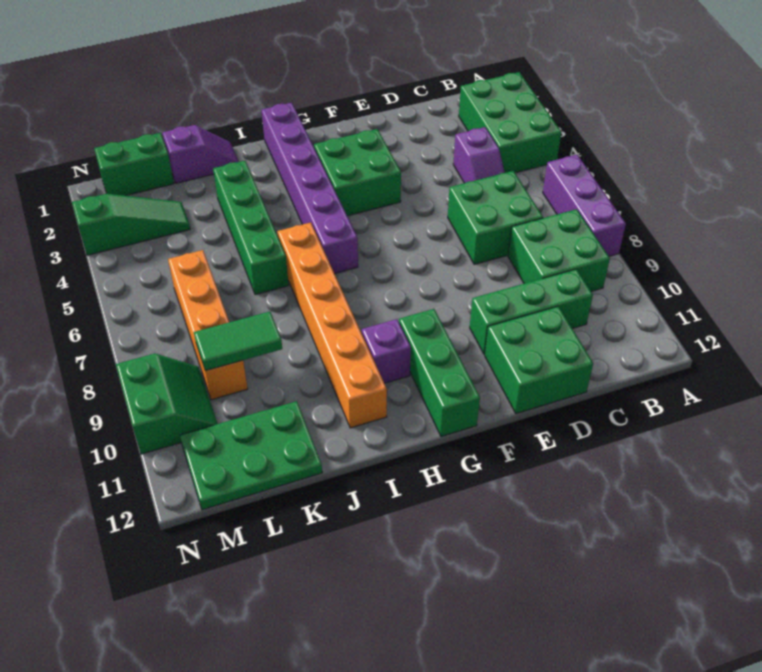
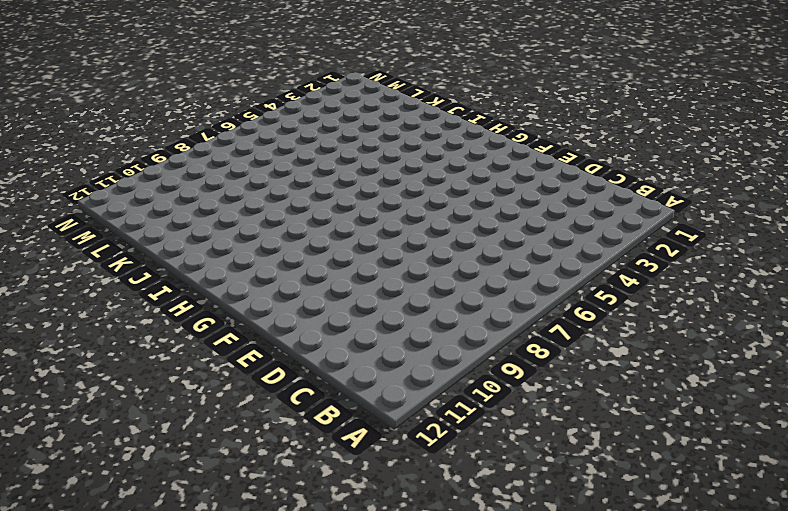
none -> green brick A2:B4 level 1
none -> purple brick A6:A8 level 1
none -> green brick B8:C9 level 1

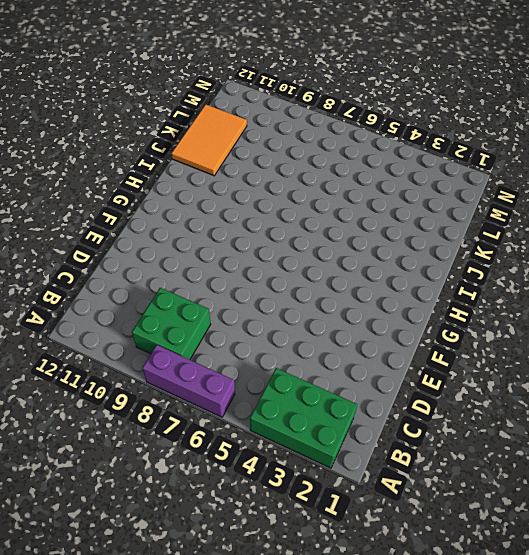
orange tile J11:L12 level 1 -> green plate K11:M12 level 1
none -> purple slope C4:C5 level 1 top 4
none -> green brick C6:D7 level 1
none -> green brick C10:E10 level 1

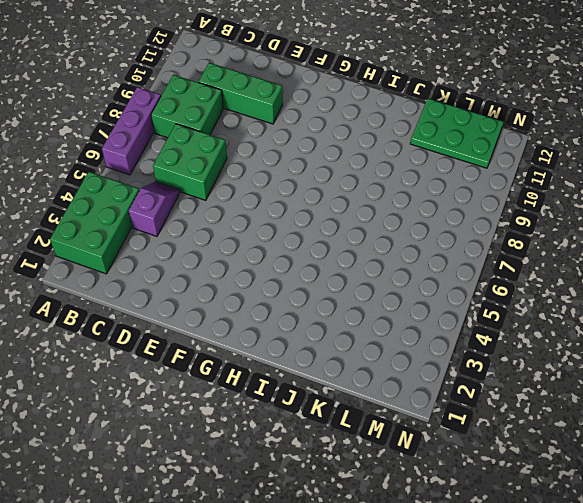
none -> green brick D11:E12 level 1
none -> green brick F3:G4 level 1
none -> green brick G10:G12 level 1

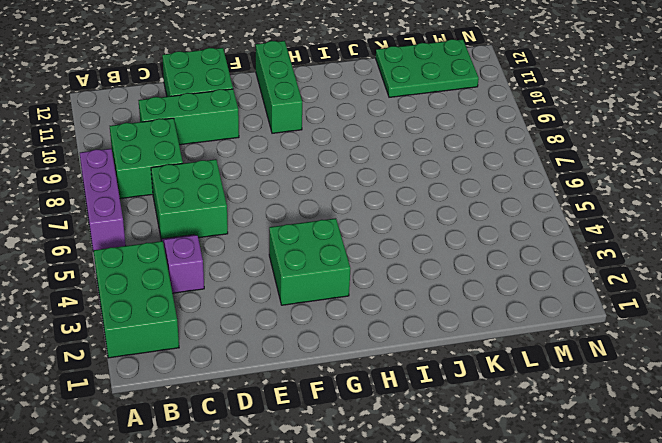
none -> purple brick H1:H6 level 1
none -> purple brick H10 level 1
none -> orange brick I6:I11 level 1

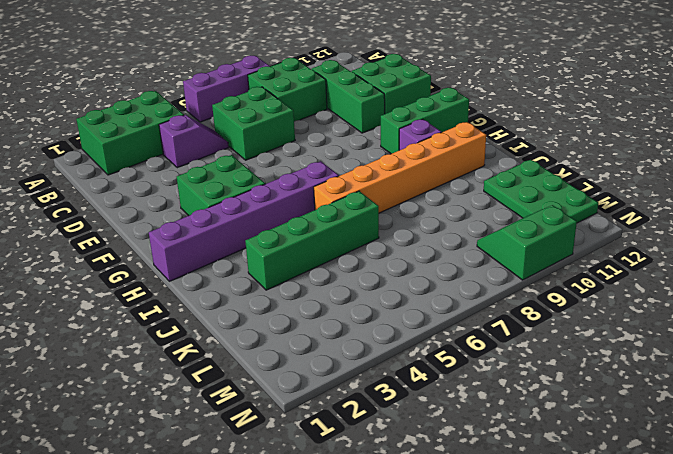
none -> purple slope J1:K1 level 1 top K
none -> green brick L1:M1 level 1
none -> green slope L3:N3 level 1 top N

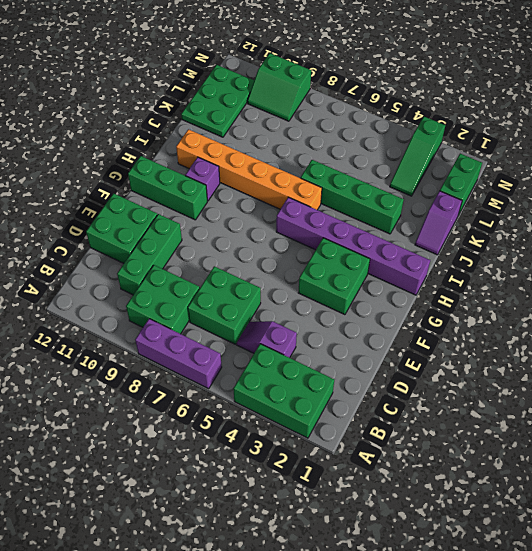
none -> orange brick L6:L9 level 1
none -> green tile K9:L9 level 2

